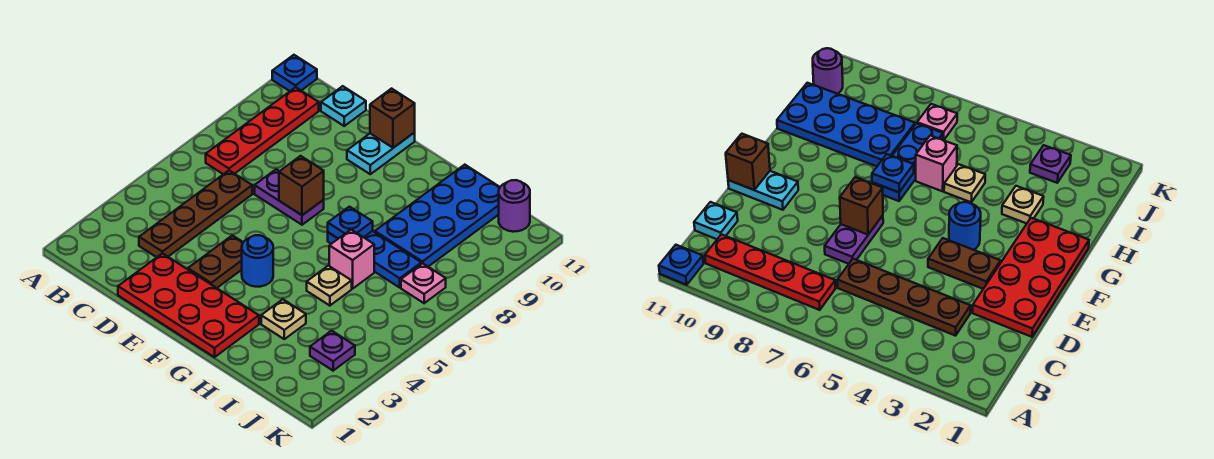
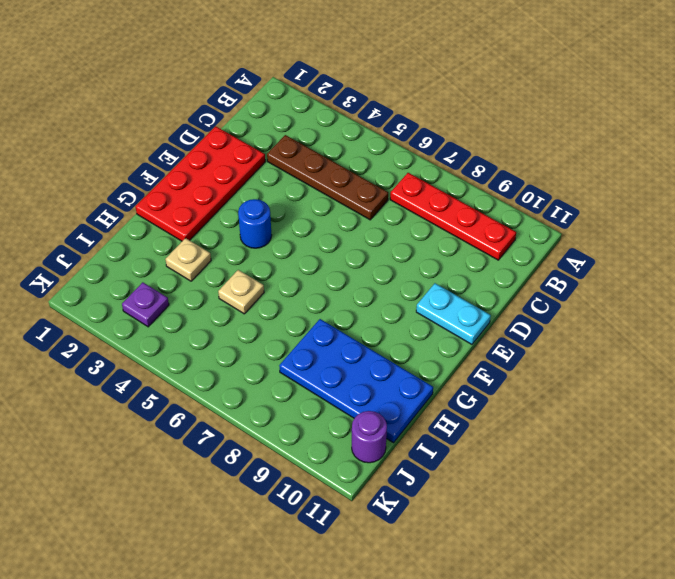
none -> blue plate A11 level 1
none -> cyan plate C11 level 1
none -> purple plate D7:E7 level 1

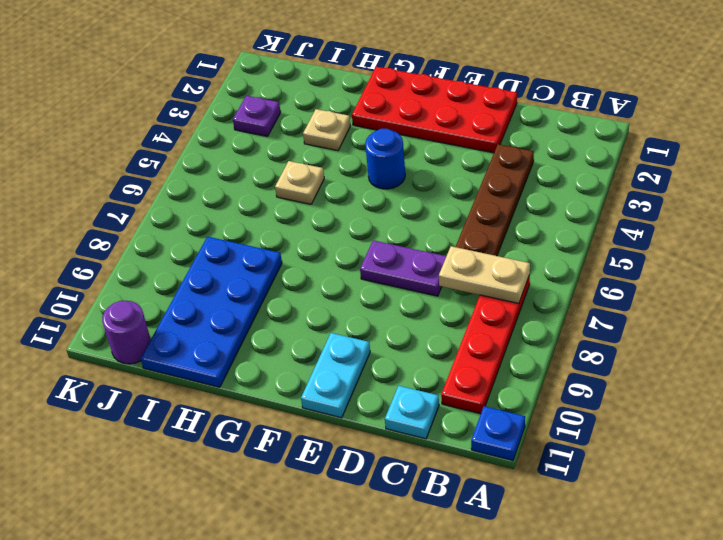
tan plate B7:C7 level 2 -> none
none -> brown plate E3:E4 level 1
none -> blue plate G7:I7 level 1
none -> pink brick H6 level 1

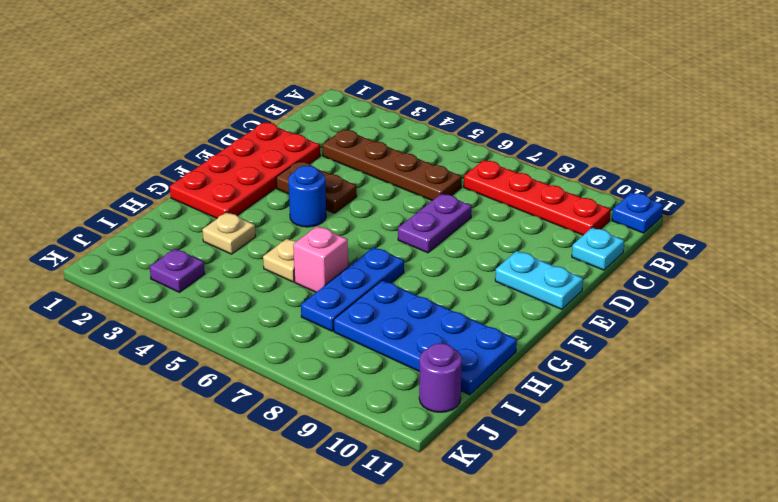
none -> pink plate J7 level 1
none -> brown brick E7 level 2
none -> brown brick E11 level 2

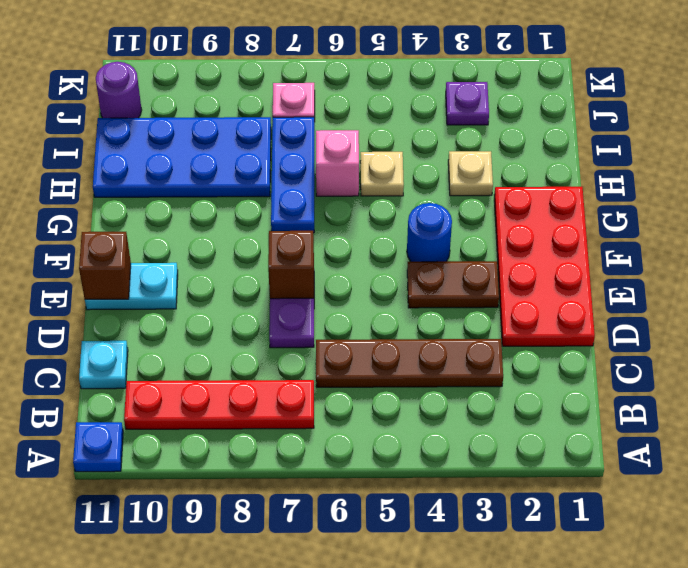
none -> blue plate G7 level 2

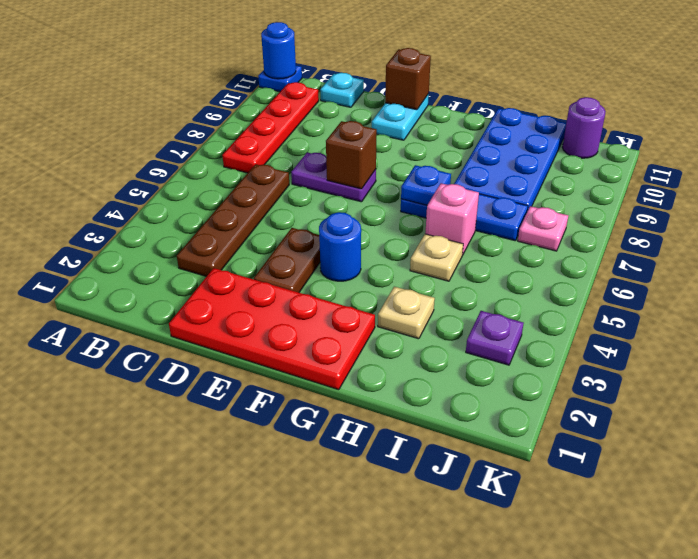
blue round brick A11 level 2 -> none

